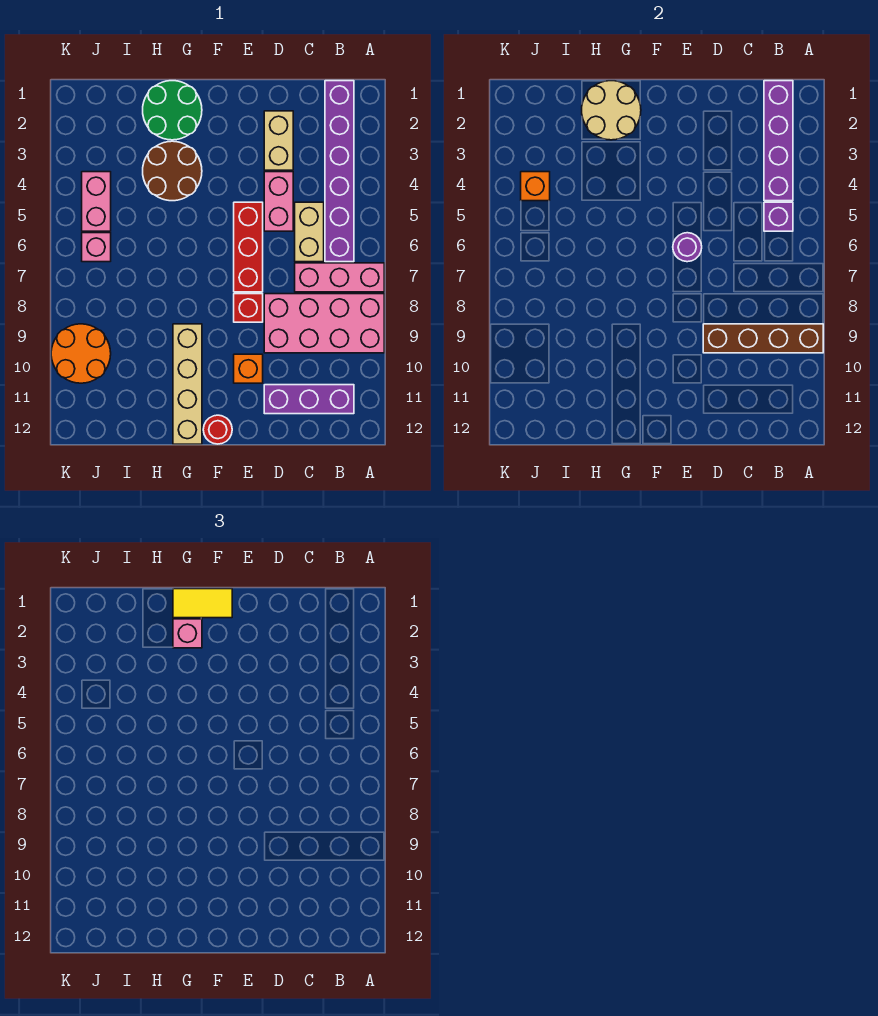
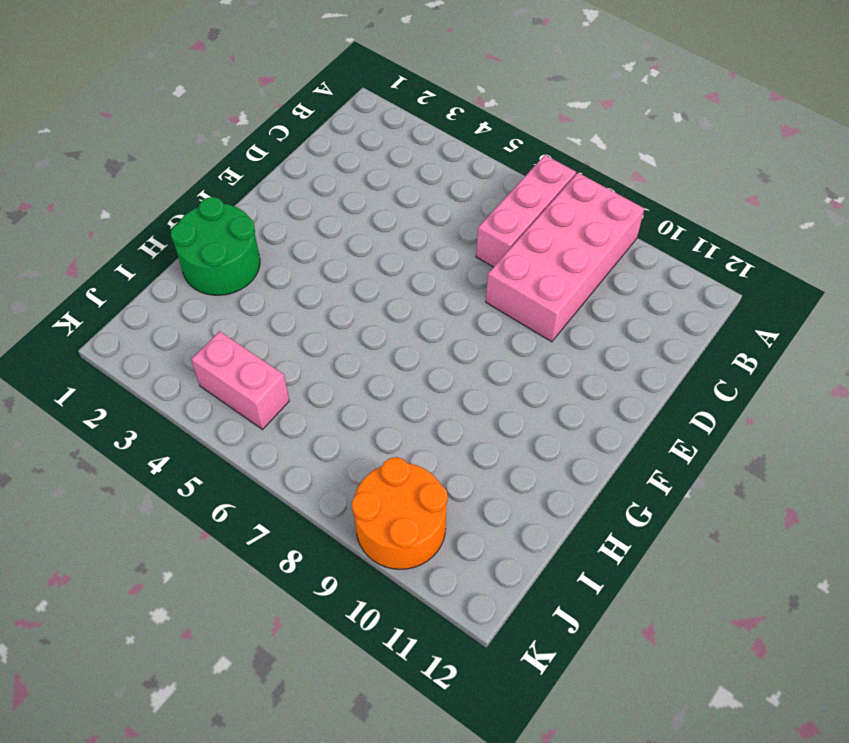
none -> purple brick B1:B6 level 1
none -> purple brick B11:D11 level 1
none -> tan brick C5:C6 level 1

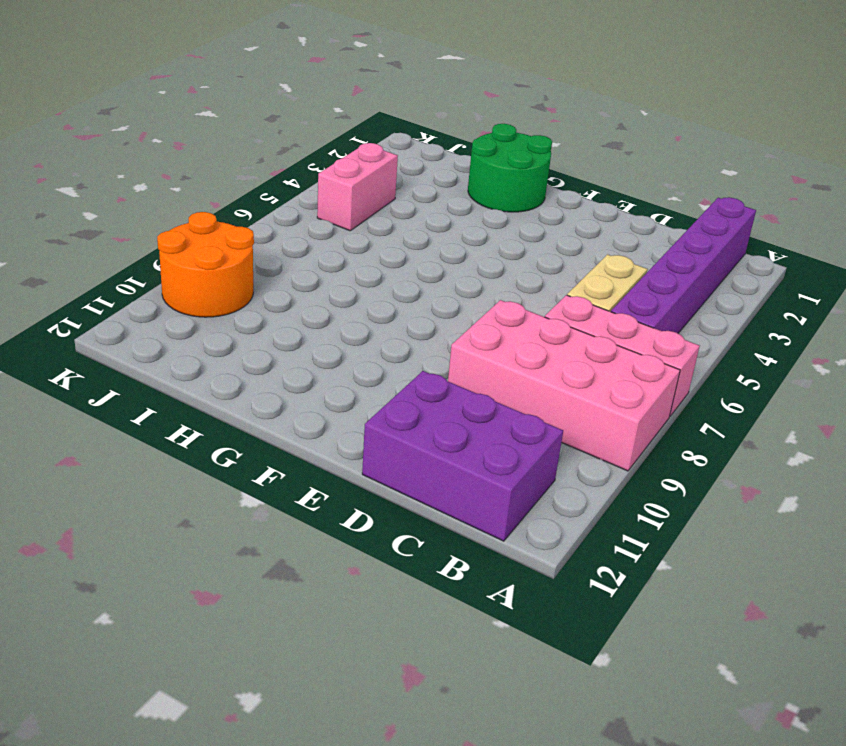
purple brick B11:D12 level 1 -> purple brick B11:D11 level 1
none -> tan brick D2:D3 level 1
none -> pink brick D4:D5 level 1
none -> red brick E5:E7 level 1

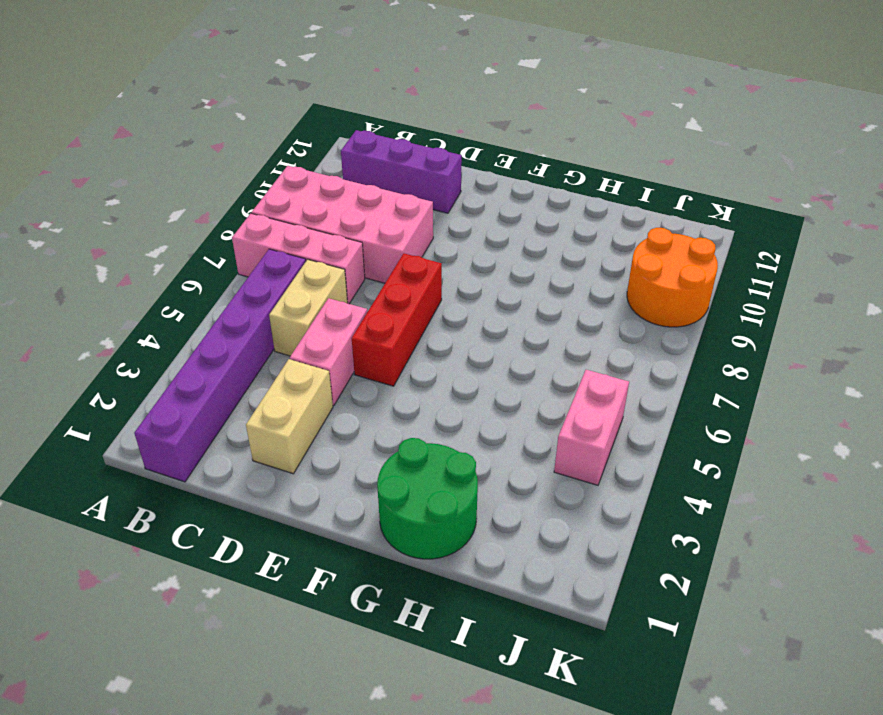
none -> red brick E8 level 1
none -> orange brick E10 level 1
none -> red round brick F12 level 1

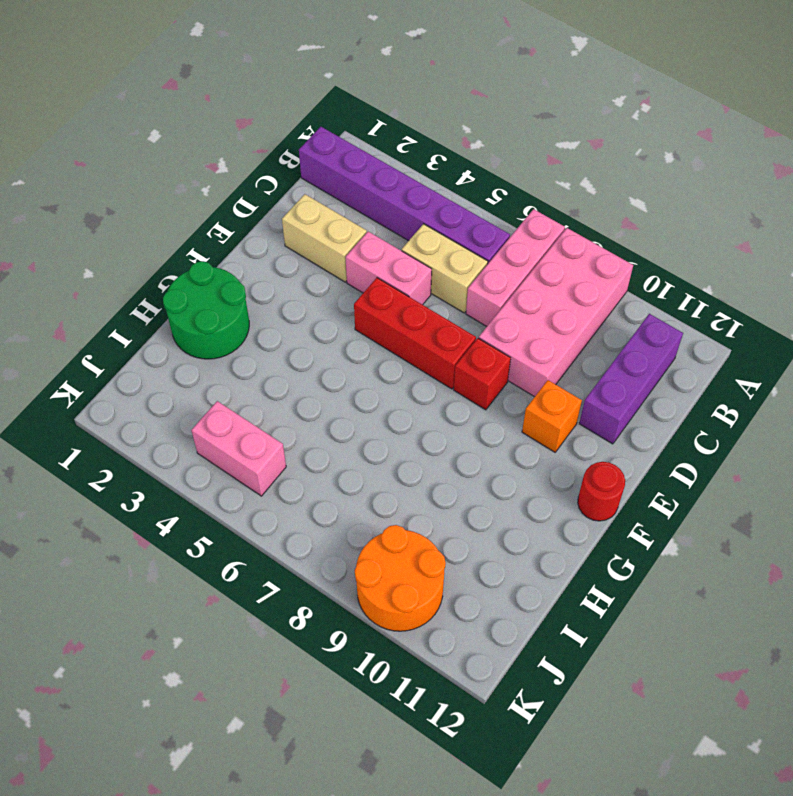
none -> brown round brick G3:H4 level 1
none -> tan brick G9:G12 level 1
none -> pink brick J6 level 1

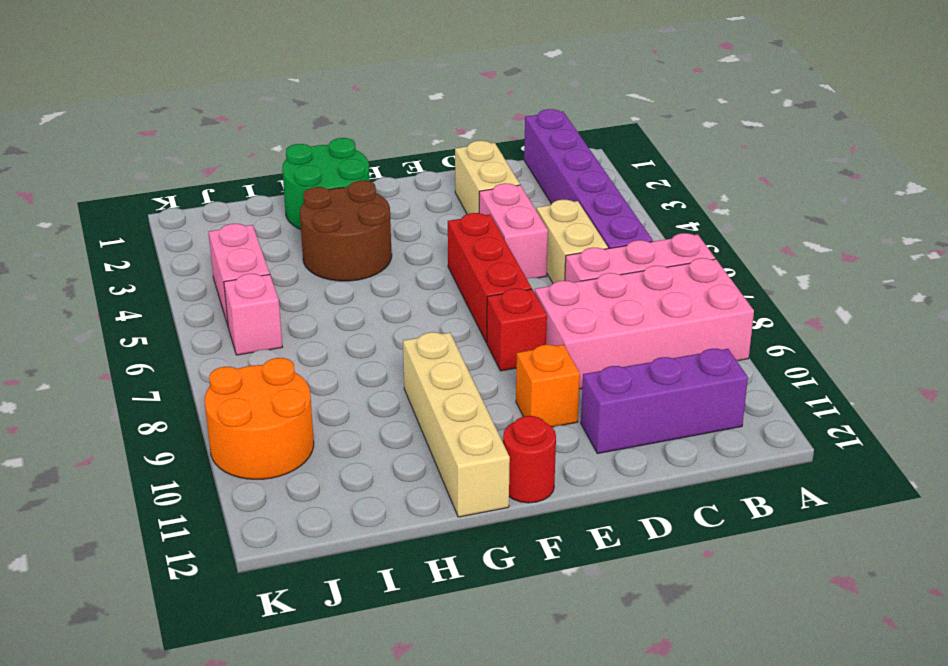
none -> brown brick A9:D9 level 2
none -> purple brick B1:B4 level 2
none -> purple brick B5 level 2

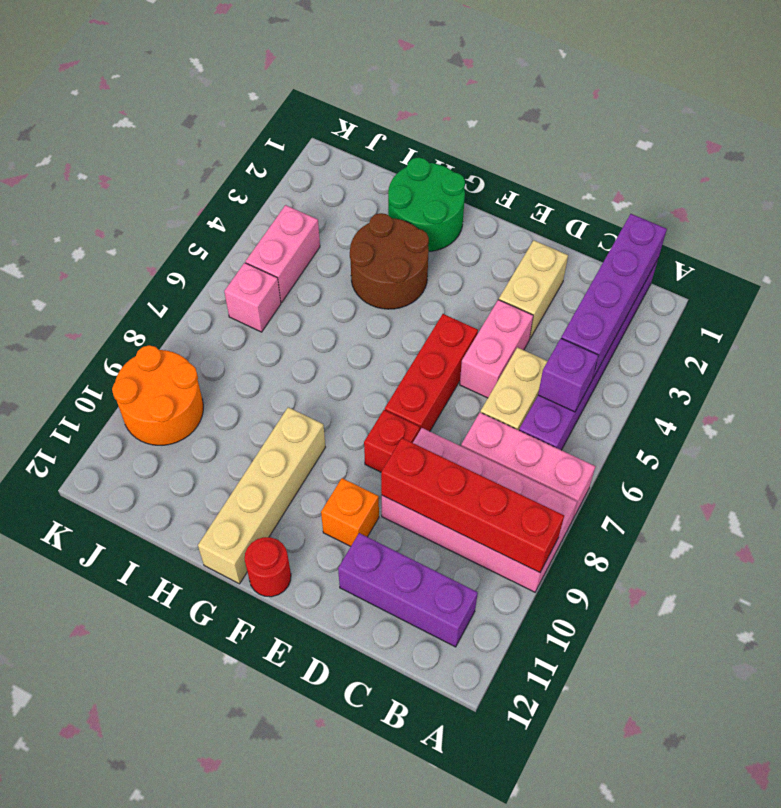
red brick A9:D9 level 2 -> brown brick A9:D9 level 2
none -> purple round brick E6 level 2
none -> tan round brick G1:H2 level 2
none -> orange brick J4 level 2

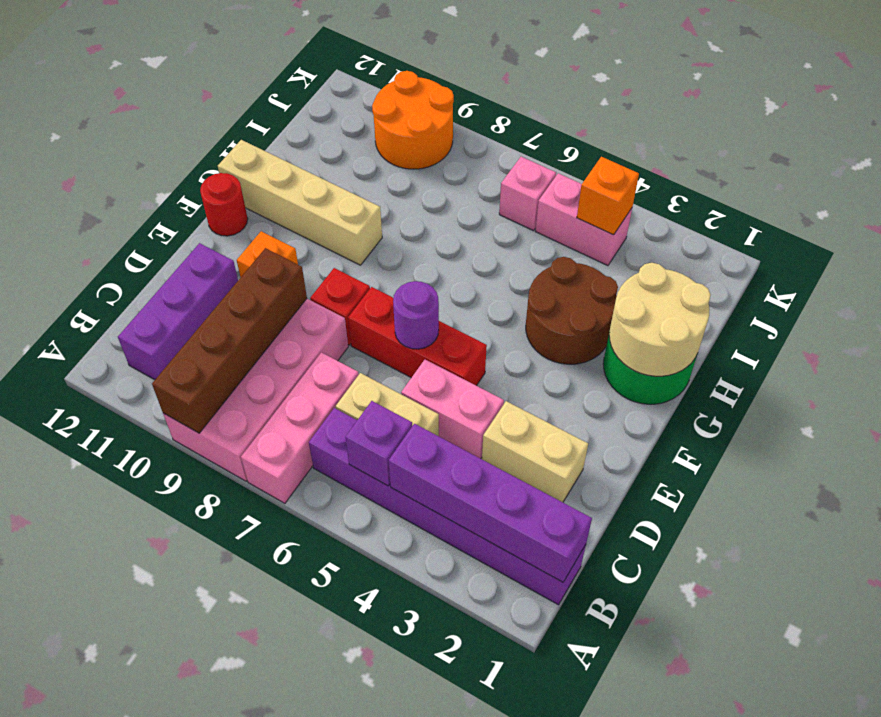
none -> yellow tile F1:G1 level 3
none -> pink brick G2 level 3

